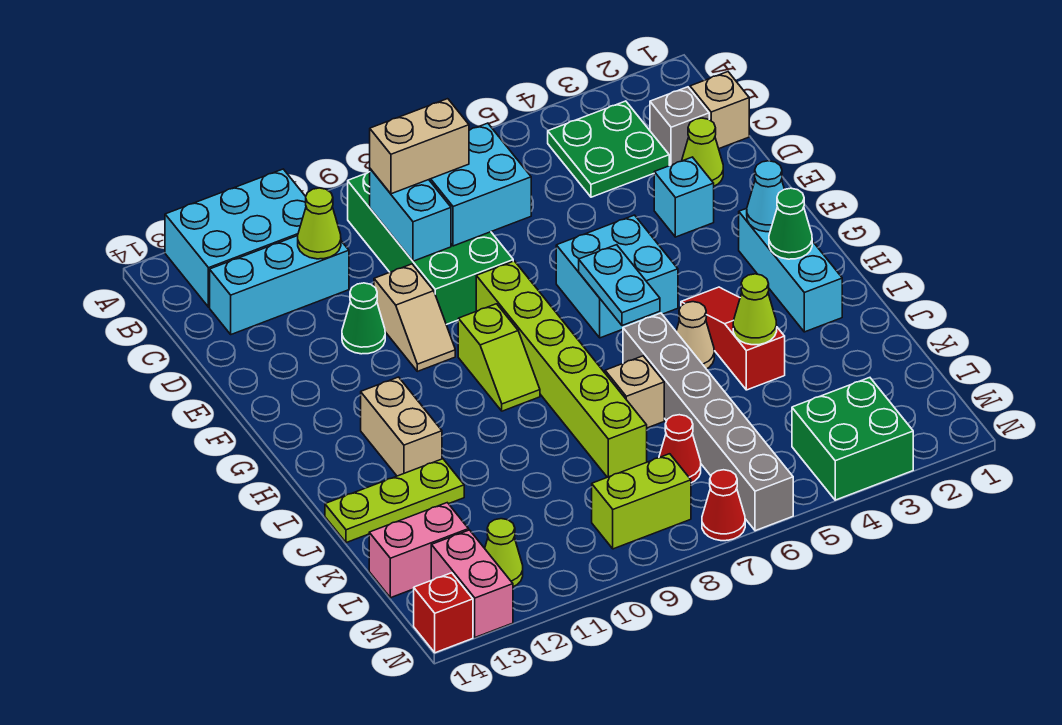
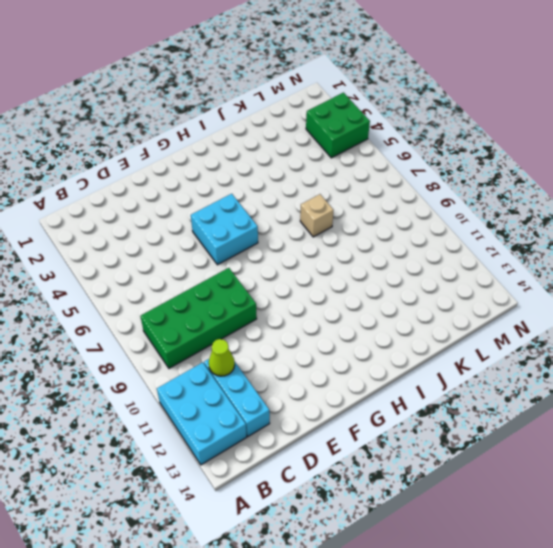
none -> green plate B3:C4 level 1
none -> tan brick C1 level 1
none -> grey brick C2 level 1
none -> lime cone D2 level 1

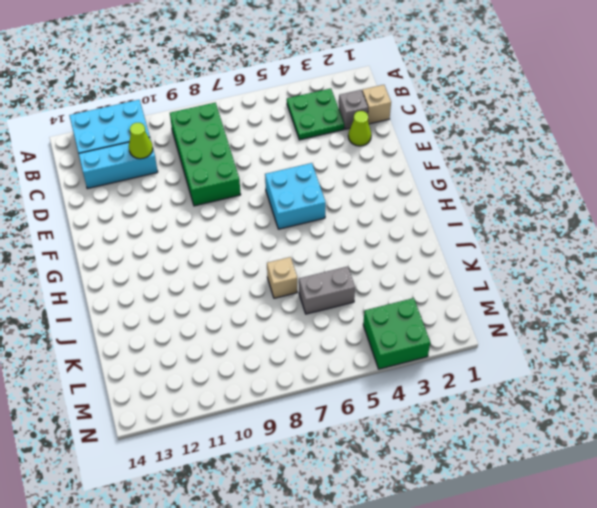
grey brick K5:K6 level 1 -> grey brick I6:N6 level 1
none -> cyan brick E3 level 1
none -> tan slope E10:F10 level 1 top E
none -> green cone E11 level 1
none -> lime brick F8:K8 level 1

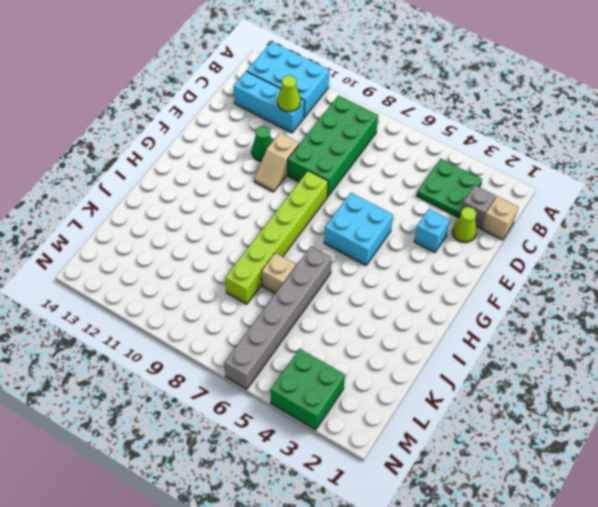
none -> cyan brick G2:I2 level 1
none -> lime slope G9:H9 level 1 top G
none -> red slope H4:J4 level 1 top J
none -> tan brick H12:I12 level 1

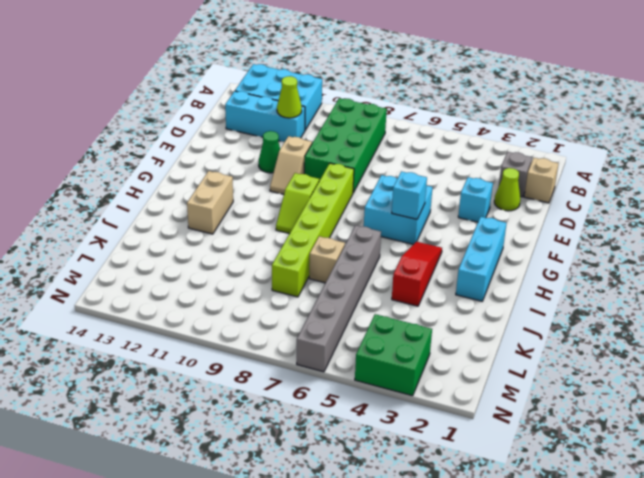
cyan brick G5 level 2 -> none
none -> green plate B3:C4 level 1
none -> tan cone I5 level 1
none -> lime plate J12:J14 level 1
none -> red cone L7 level 1

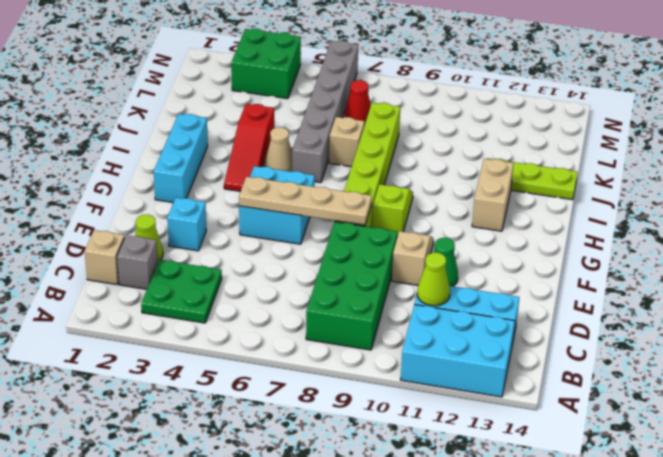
tan plate F5:F8 level 2 -> none
none -> pink brick L13:L14 level 1
none -> lime brick M8:M9 level 1
none -> lime cone M12 level 1
none -> pink brick M13:N13 level 1

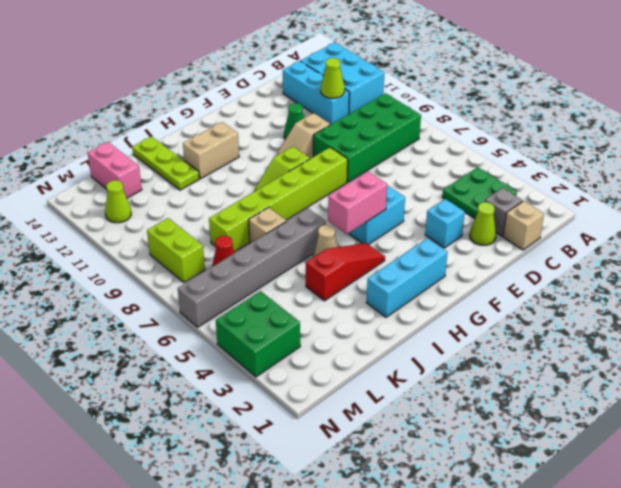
pink brick G5:H5 level 2 -> pink brick M13:N13 level 1
none -> red cone N7 level 1
none -> red brick N14 level 1
none -> cyan brick C7:D8 level 2
none -> cyan brick C9:D9 level 2

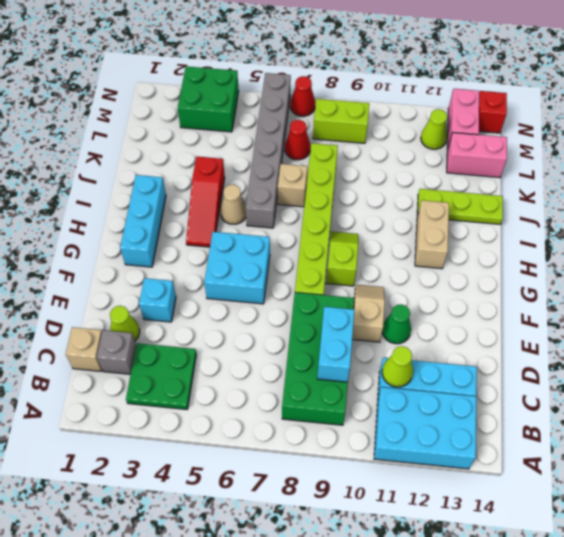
none -> cyan brick C7:D8 level 2
none -> cyan cone G2 level 2
none -> cyan plate G6:H6 level 2
none -> green cone H2 level 2

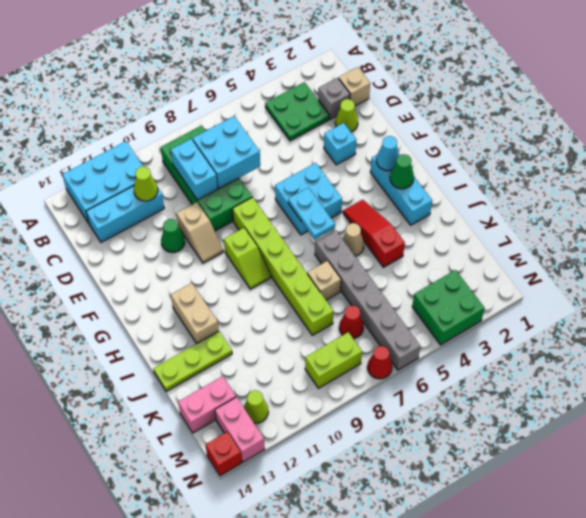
none -> lime cone J4 level 2
none -> tan brick C8:C9 level 3

